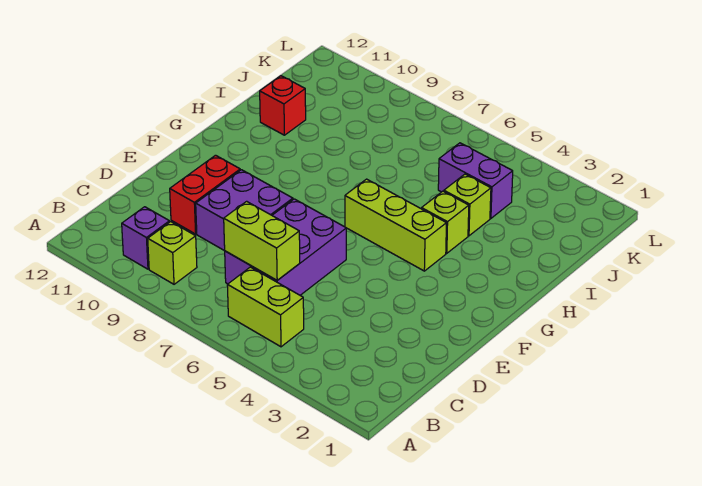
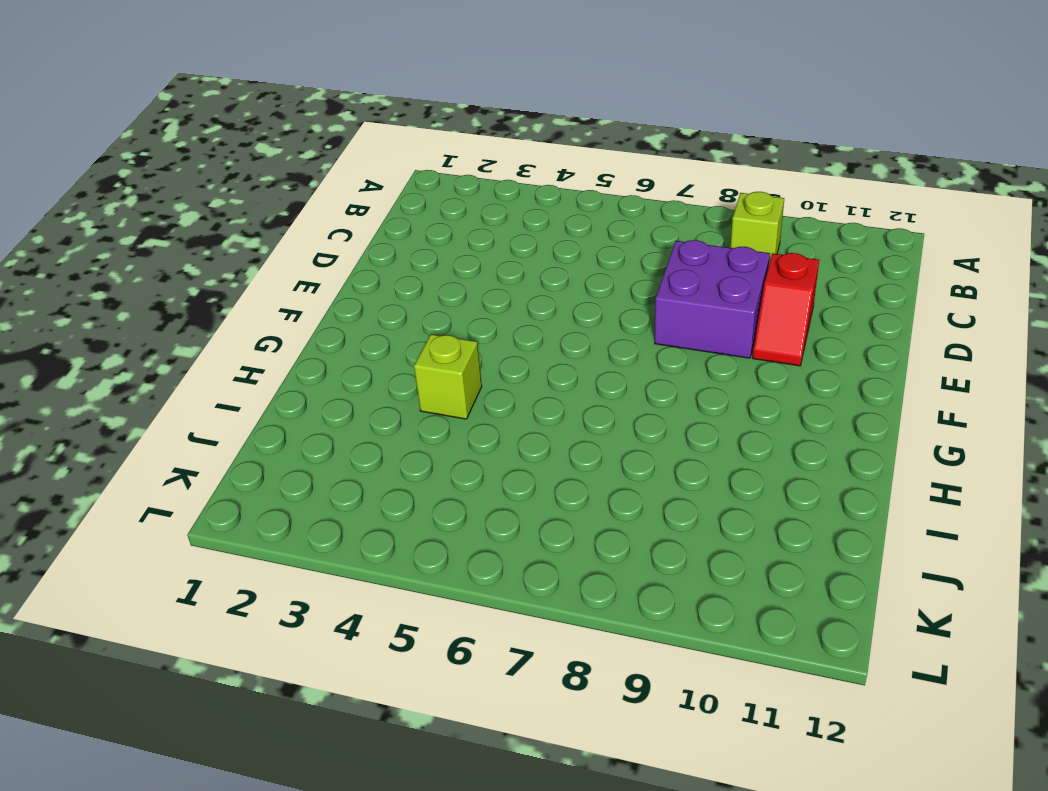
red slope D10:E10 level 1 top D -> red brick D10:E10 level 1
none -> lime brick B5:B6 level 1
none -> purple brick B10 level 1
none -> purple brick C6:E7 level 1

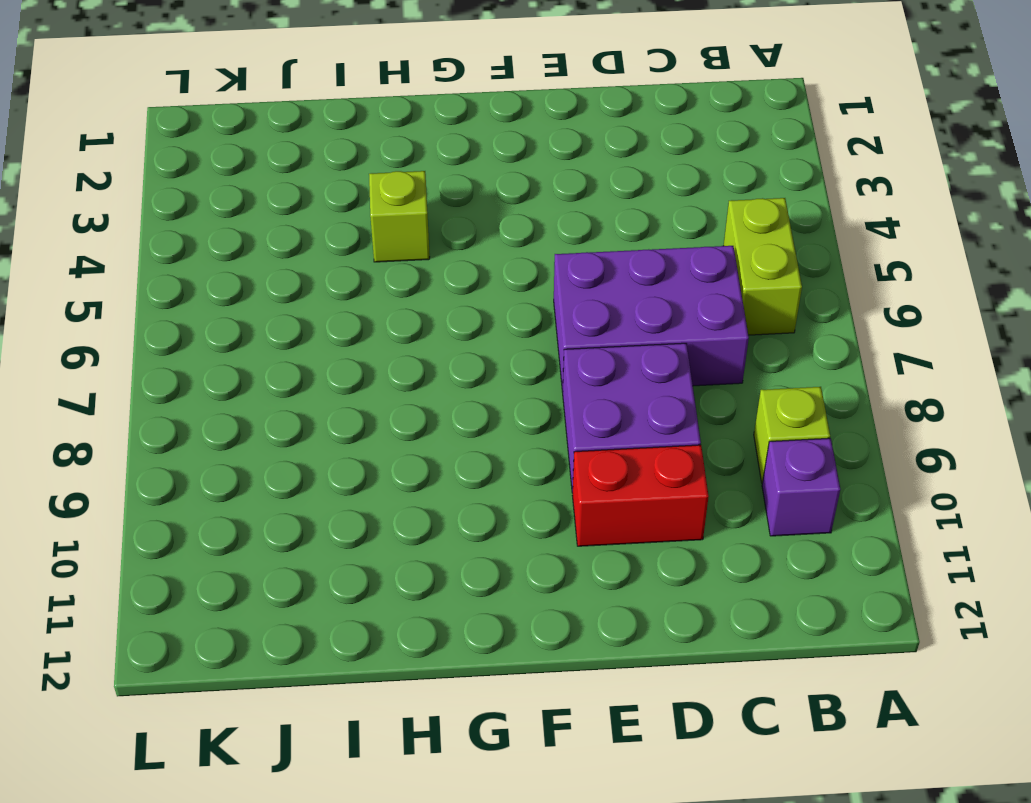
none -> lime brick G4:G6 level 1
none -> lime brick I4 level 1
none -> red brick I11 level 1

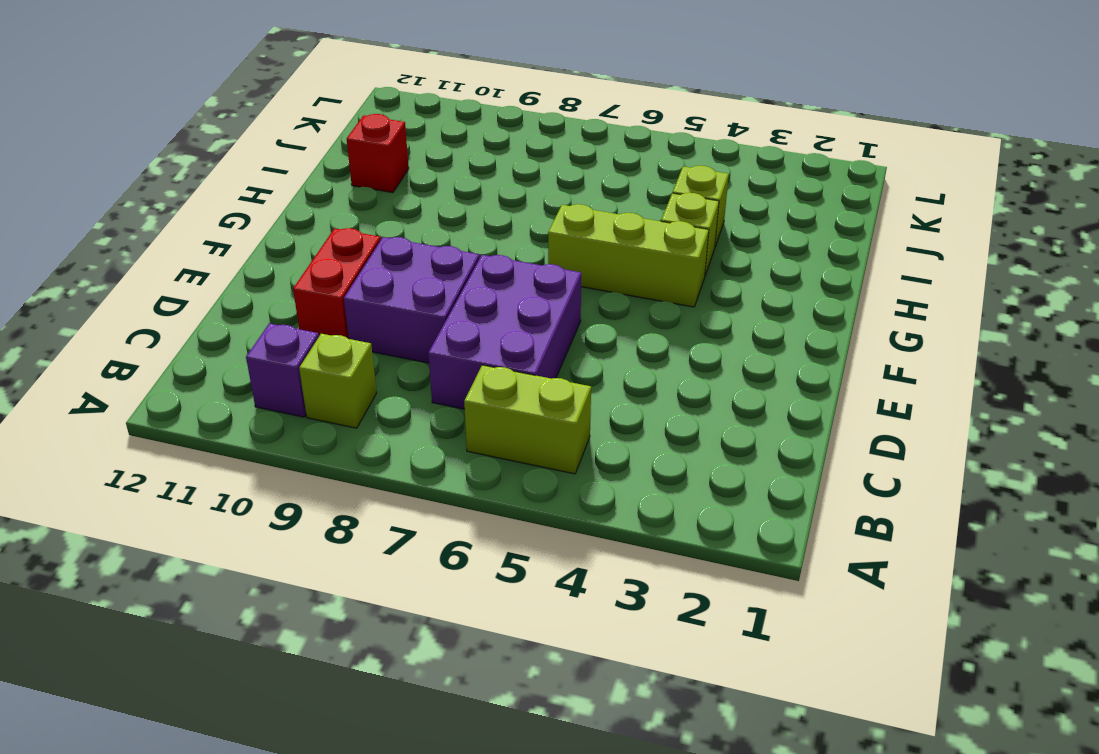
none -> purple brick J4:J5 level 1
none -> lime brick C6:C7 level 2

